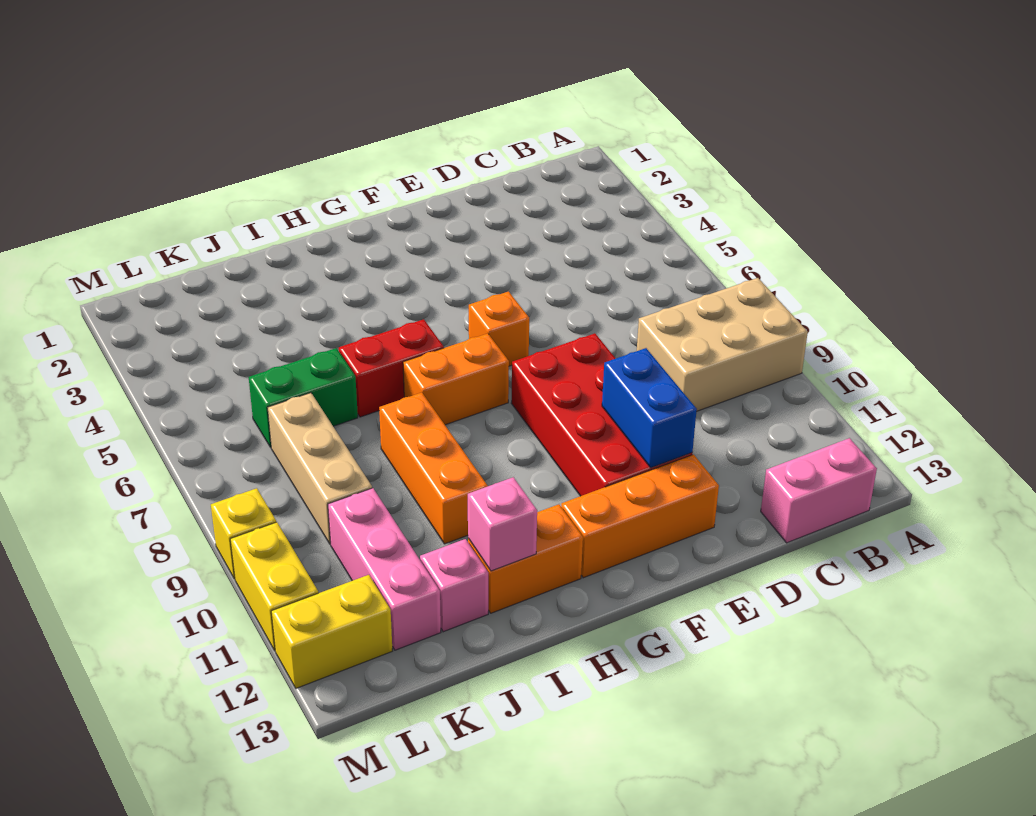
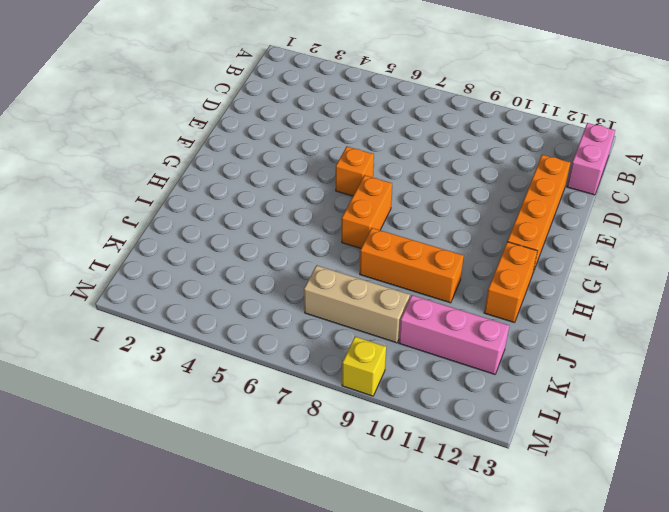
orange brick D12:G12 level 1 -> orange brick E12:G12 level 1
none -> tan brick A8:C9 level 1
none -> red brick E8:F11 level 1
none -> red brick H6:I6 level 1

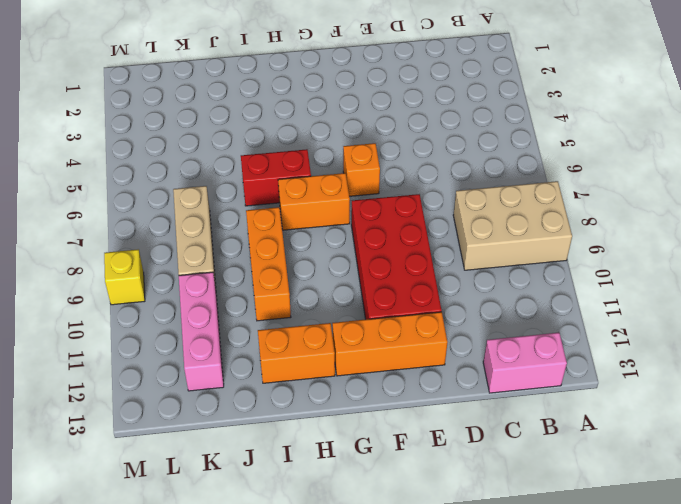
none -> green brick J6:K6 level 1
none -> pink brick J12 level 1
none -> yellow brick L12:M12 level 1

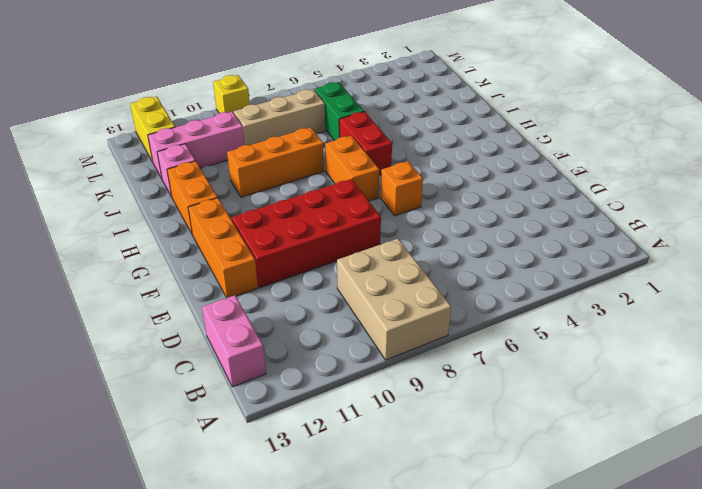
none -> yellow brick M10:M11 level 1
none -> blue brick E10:E11 level 2
none -> pink brick I12 level 2

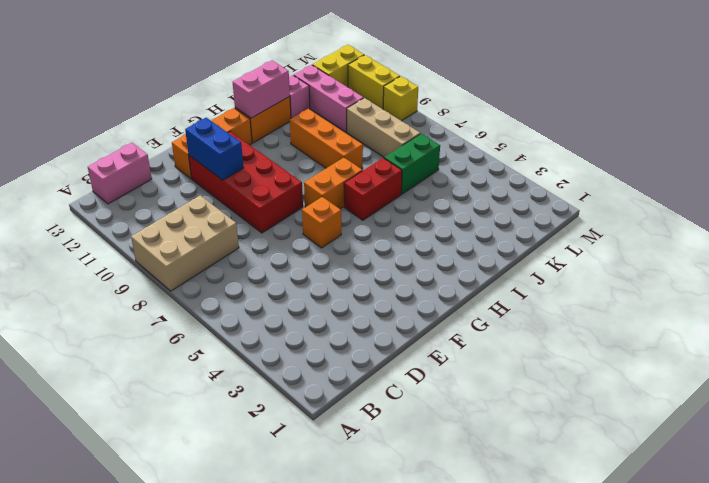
pink brick H12:I12 level 2 -> pink brick I12 level 2

